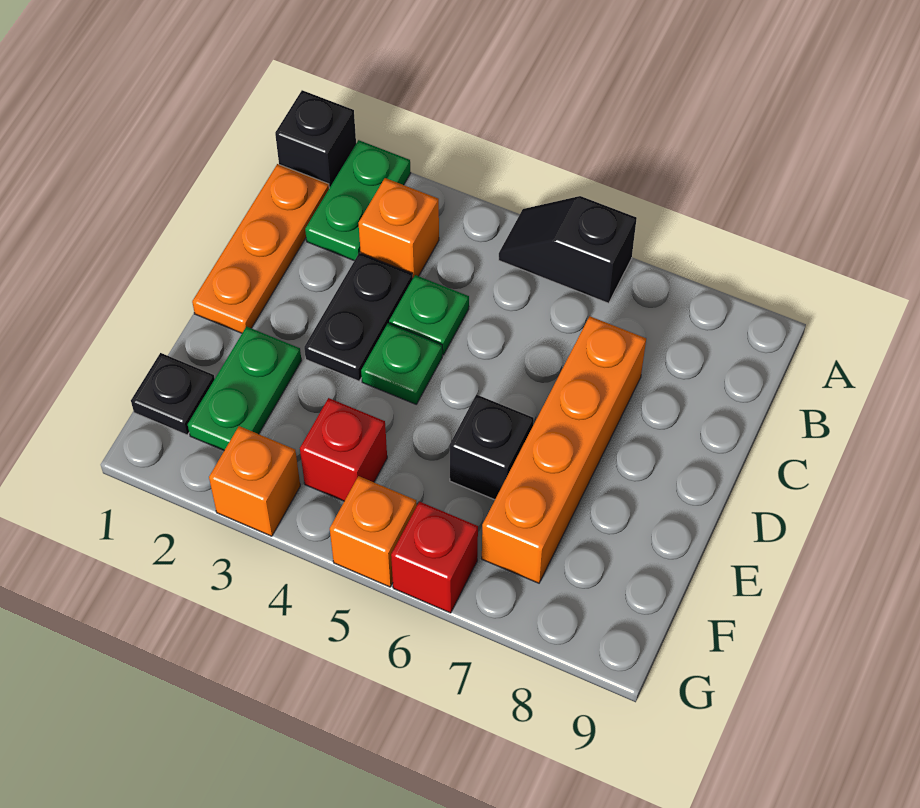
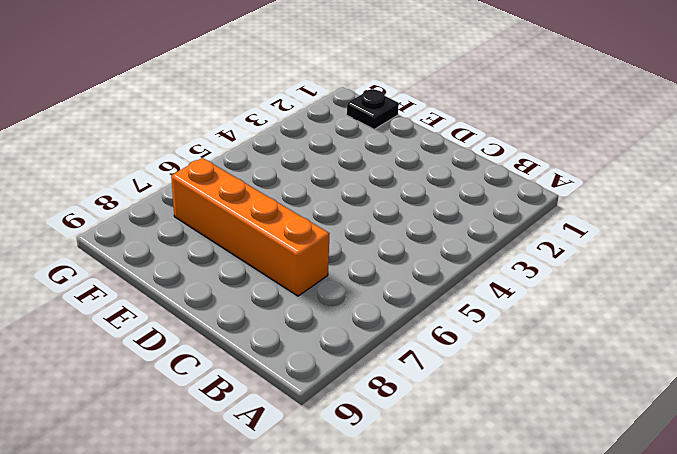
none -> black brick A1 level 1
none -> green plate A2:B2 level 1
none -> black slope A5:A6 level 1 top 6

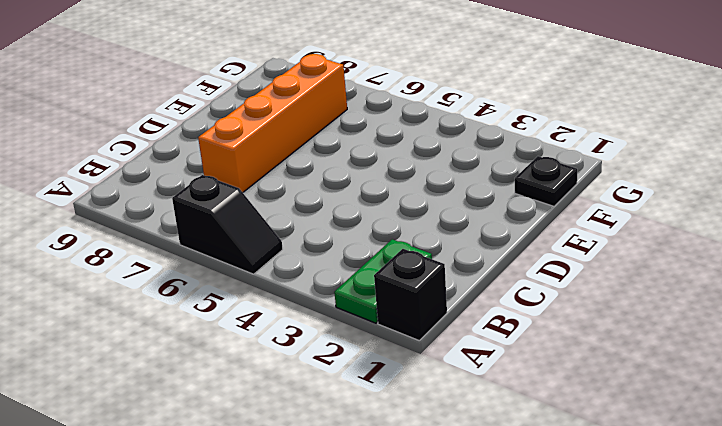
none -> orange plate B1:D1 level 1
none -> orange brick B3 level 1
none -> black plate C3:D3 level 1

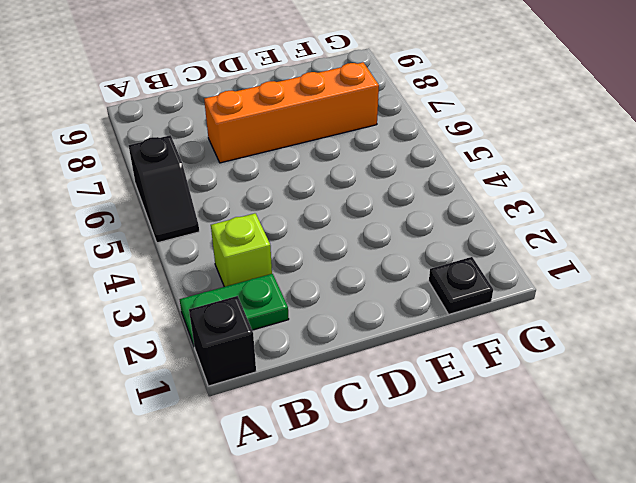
lime brick B3 level 1 -> orange brick B3 level 1
none -> orange plate B1:D1 level 1
none -> black plate C3:D3 level 1
none -> green plate C4 level 1

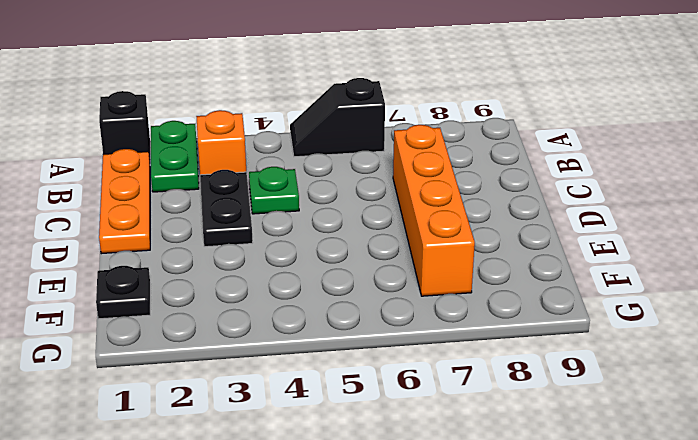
none -> green plate D4 level 1
none -> green plate E2:F2 level 1
none -> black brick E6 level 1

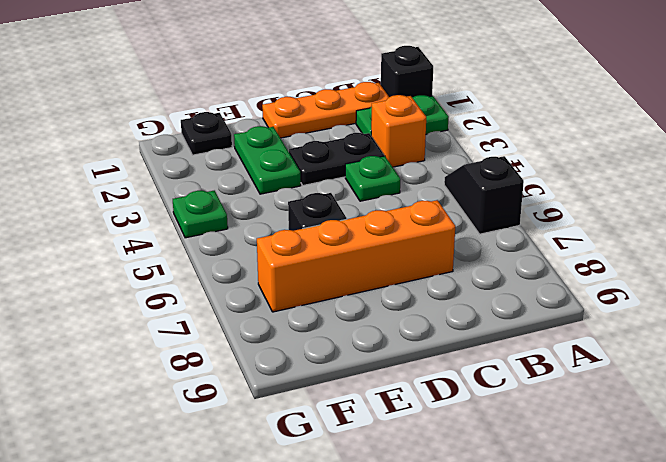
green plate E2:E3 level 1 -> green plate E2:F2 level 1
green plate G4 level 1 -> green plate D4 level 1
none -> red brick F4 level 1
none -> orange brick G3 level 1
none -> orange brick G5 level 1

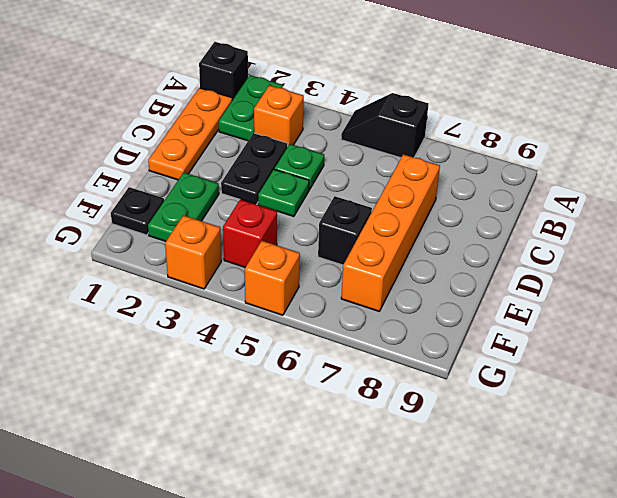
none -> red brick G6 level 1

